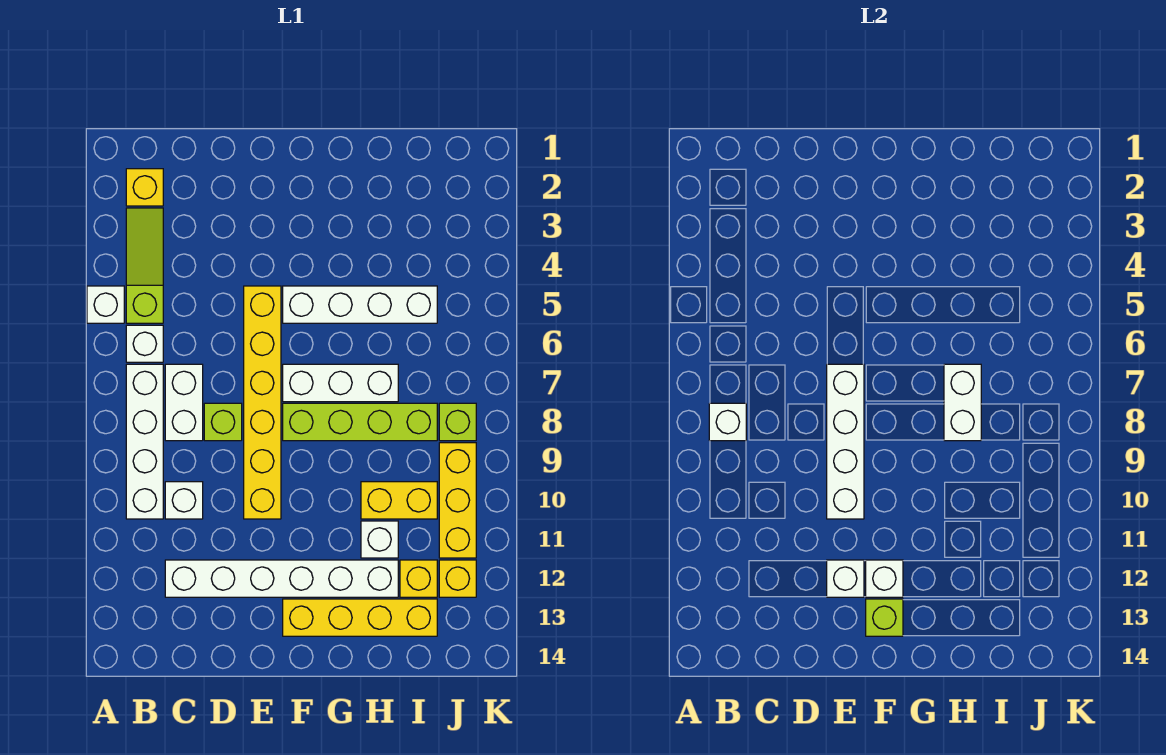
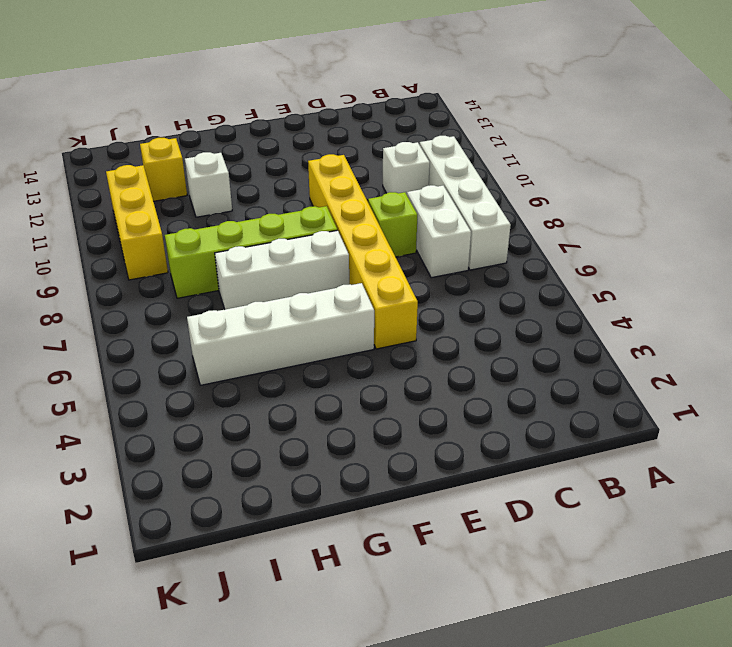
none -> white brick A5 level 1
none -> yellow brick B2 level 1
none -> lime slope B3:B5 level 1 top 5

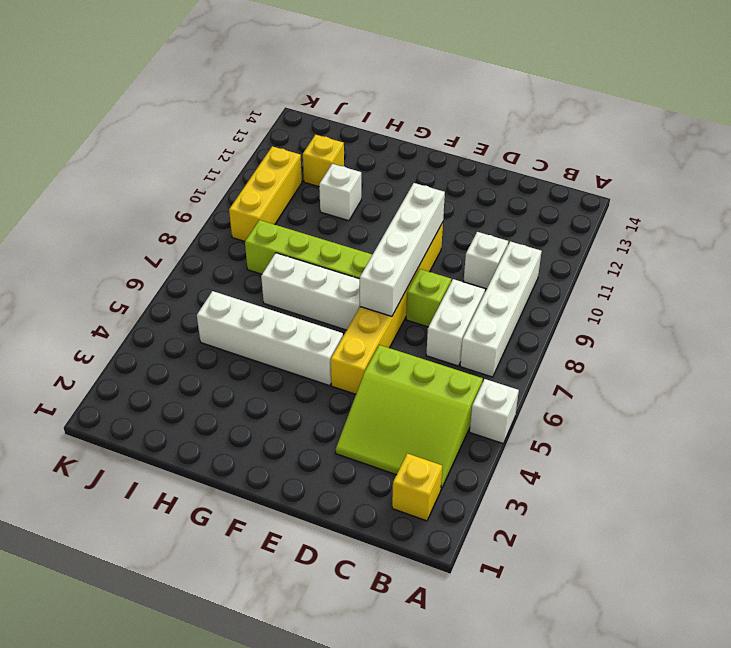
lime slope B3:D5 level 1 top 5 -> lime slope B3:B5 level 1 top 5
none -> white brick B6 level 1
none -> white brick C12:H12 level 1
none -> yellow brick F13:I13 level 1

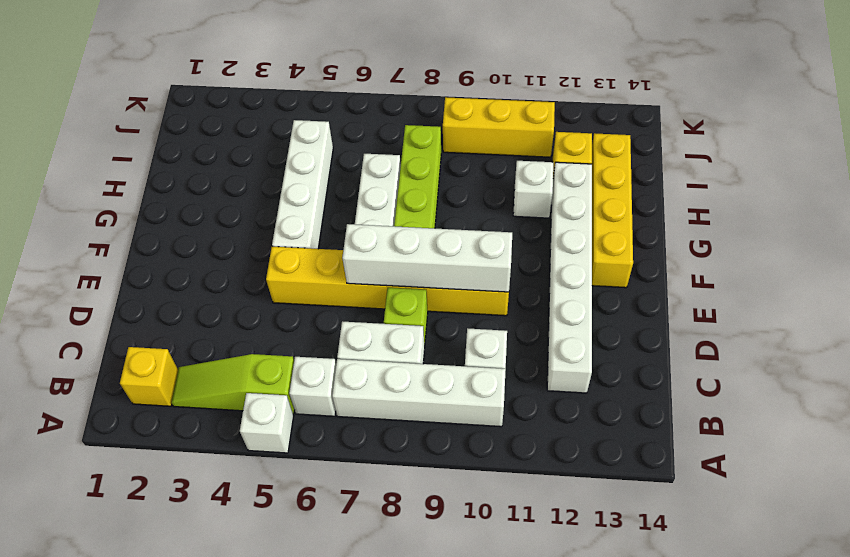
none -> yellow brick H10:I10 level 1
none -> lime brick J8 level 1
none -> yellow brick J12 level 1

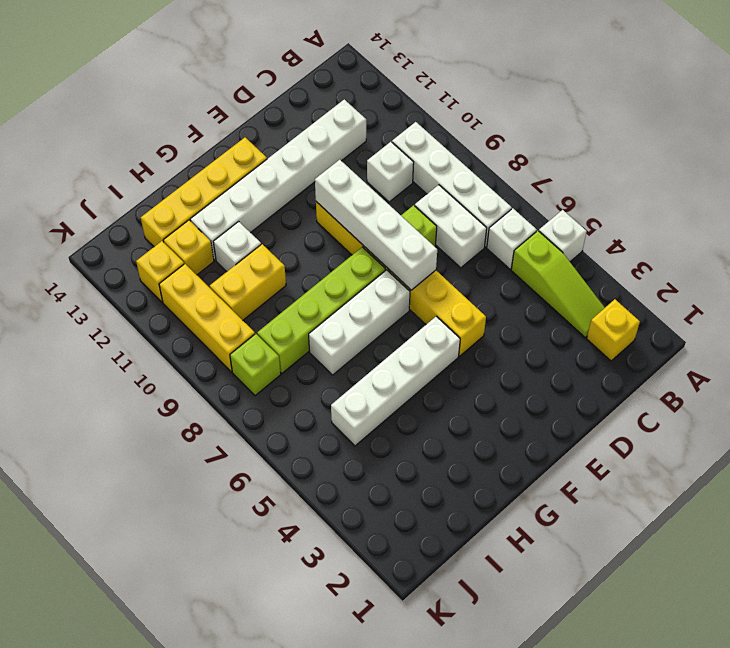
none -> white brick B8 level 2
none -> white brick E12 level 2
none -> white brick F12 level 2

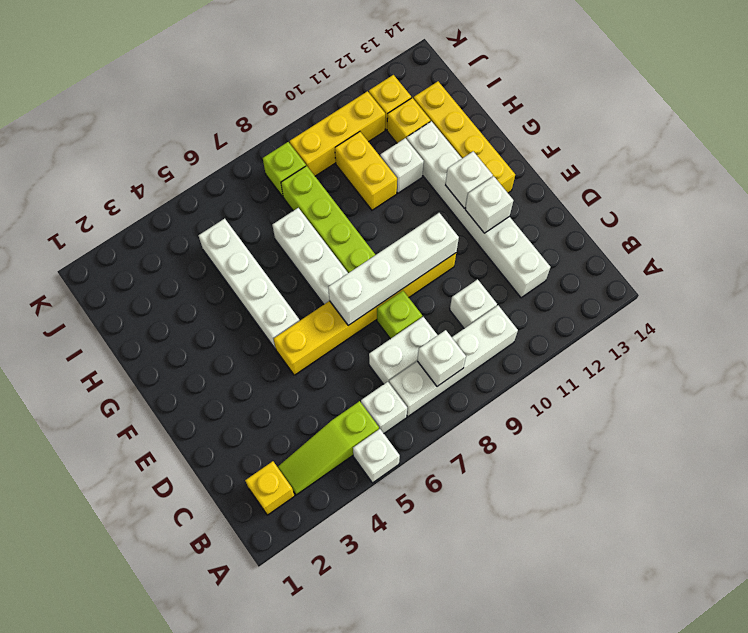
none -> lime brick F13 level 2
none -> white brick H7:H8 level 2

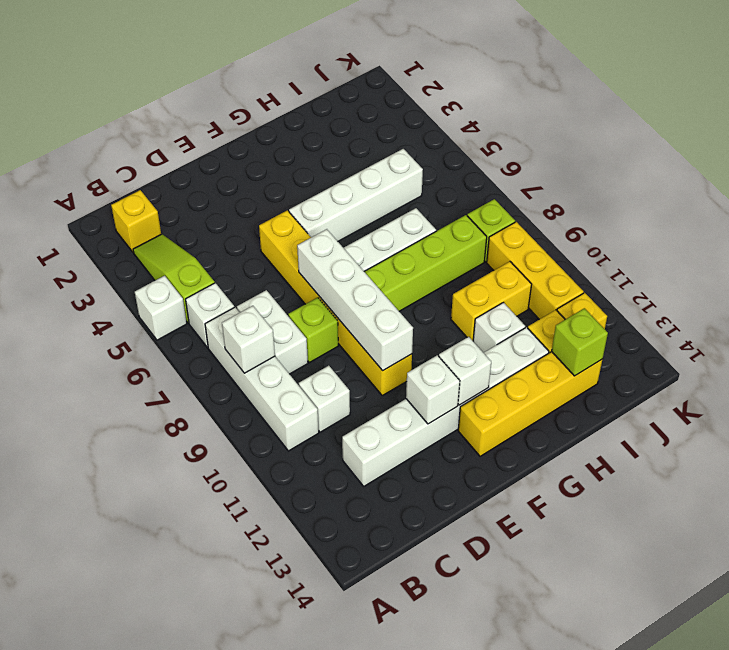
lime brick I13 level 2 -> lime brick F13 level 2
none -> white brick H7:H8 level 2

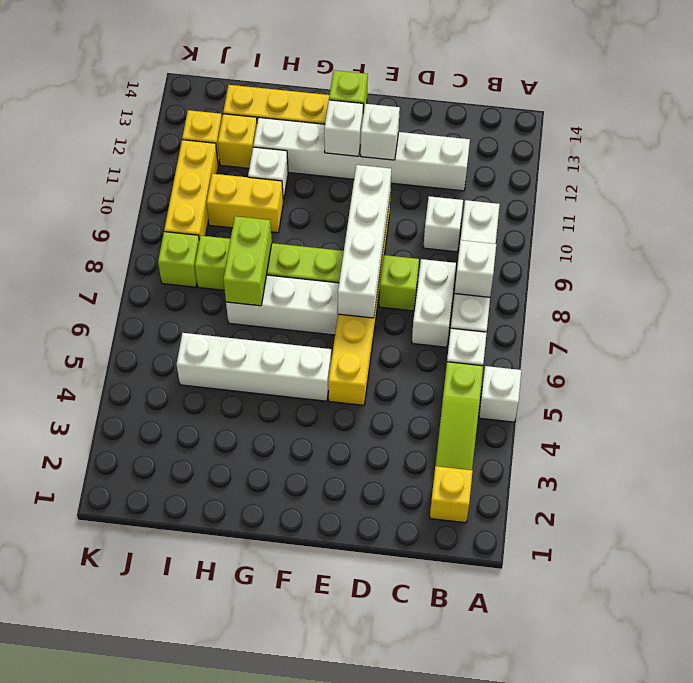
lime brick H7:H8 level 2 -> white brick H7:H8 level 2

